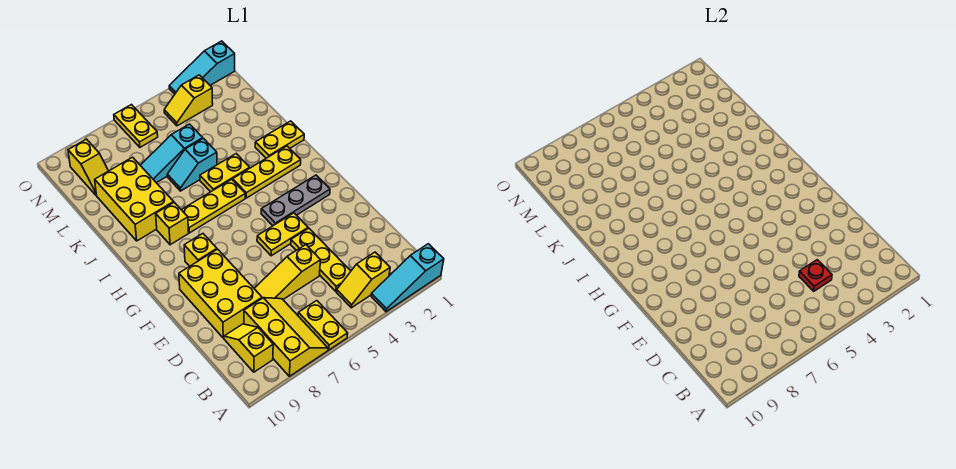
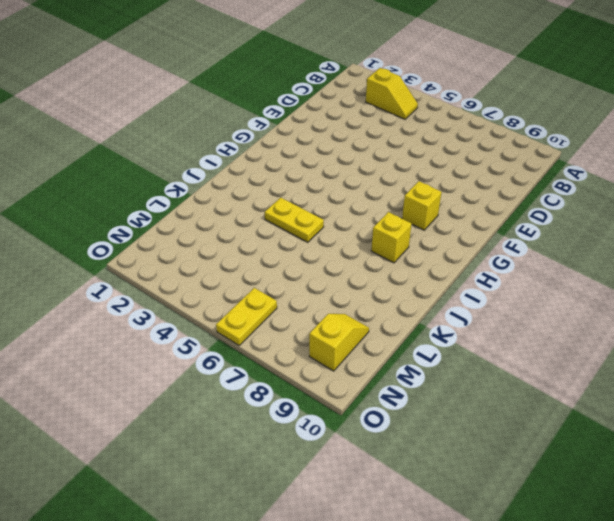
none -> cyan slope A1:A3 level 1 top 1
none -> yellow plate A6:B6 level 1
none -> yellow slope A7:C8 level 1 top 8

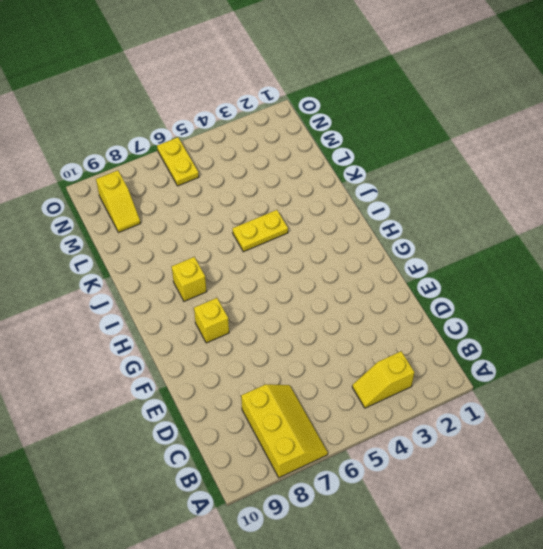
none -> cyan slope A1:A3 level 1 top 1
none -> yellow plate A6:B6 level 1
none -> yellow slope B9:C9 level 1 top B

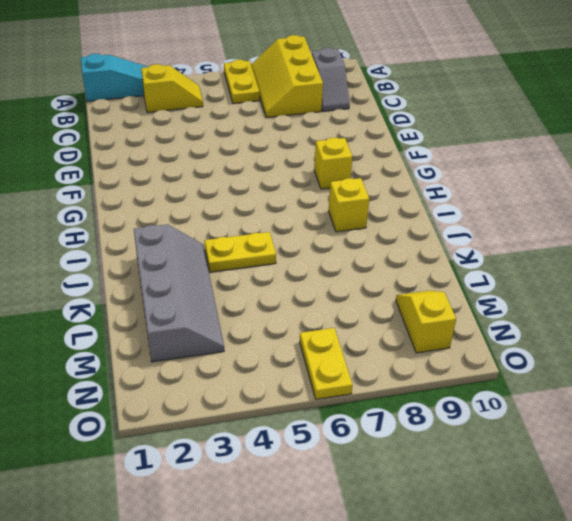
grey slope B9:C9 level 1 top B -> yellow slope B9:C9 level 1 top B
grey slope J2:M3 level 1 top 2 -> yellow plate J1:J2 level 1
none -> yellow plate C4:E4 level 1
none -> yellow slope D5:D7 level 1 top 5
none -> yellow brick D8:F9 level 1

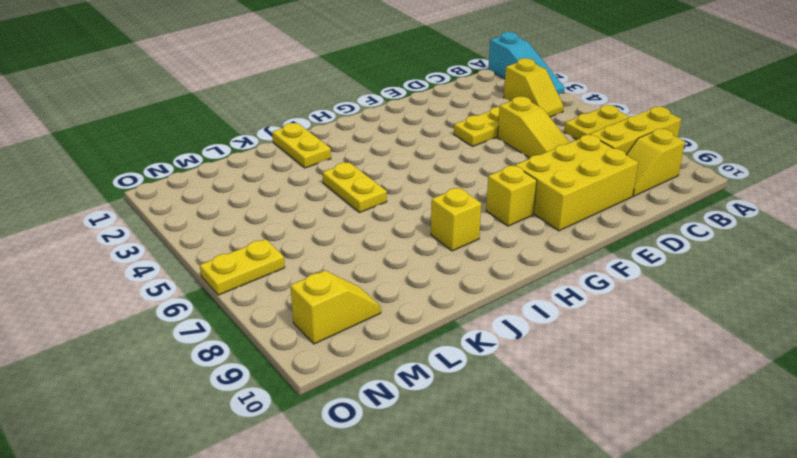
none -> yellow plate F4:F5 level 1
none -> grey plate G2:G4 level 1
none -> yellow plate I2:I4 level 1

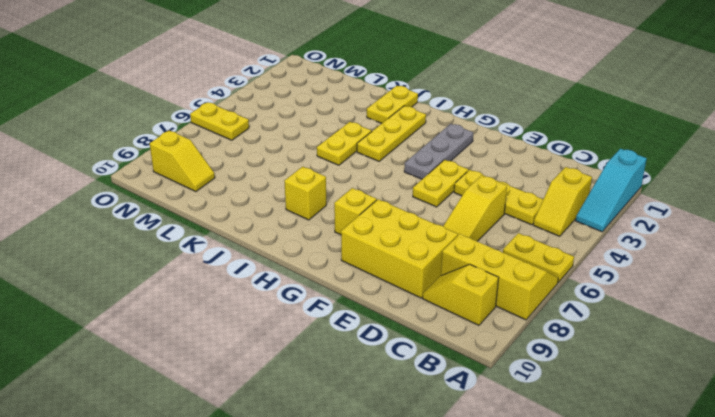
none -> yellow plate I5:I7 level 1
none -> yellow brick J8:L9 level 1
none -> cyan slope K5:K6 level 1 top 5

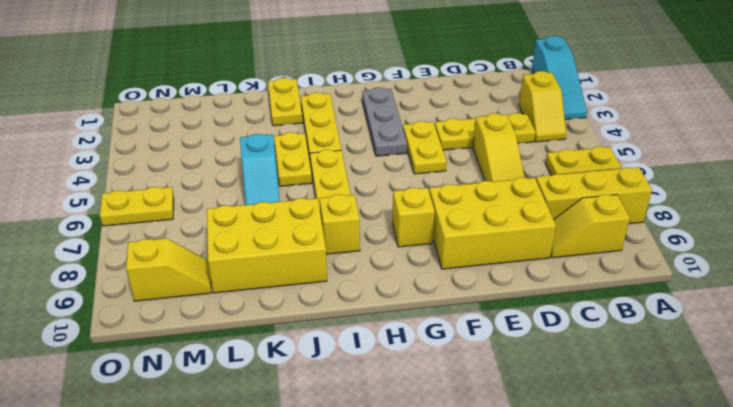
none -> cyan slope L5:L7 level 1 top 5
none -> yellow slope N3:N4 level 1 top 3
none -> cyan slope O1:O3 level 1 top 1

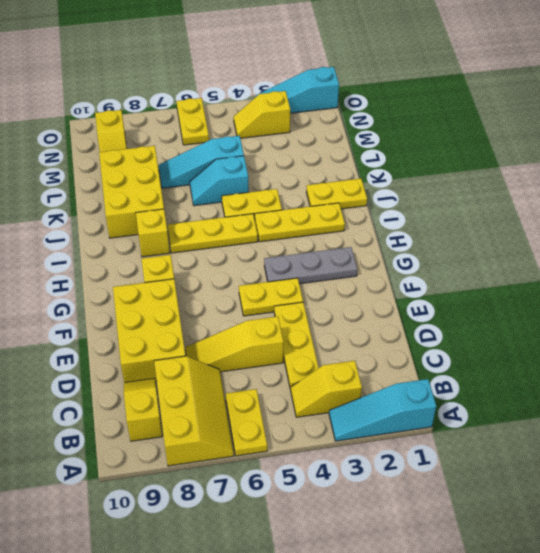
none -> red plate C4 level 2

